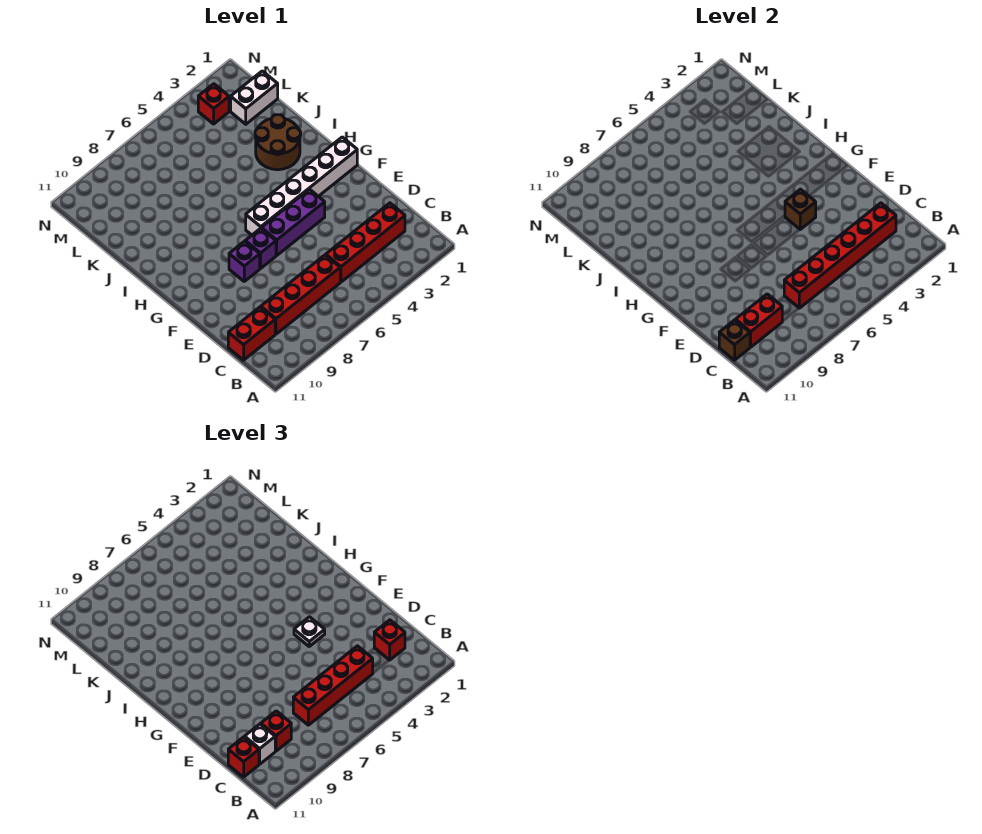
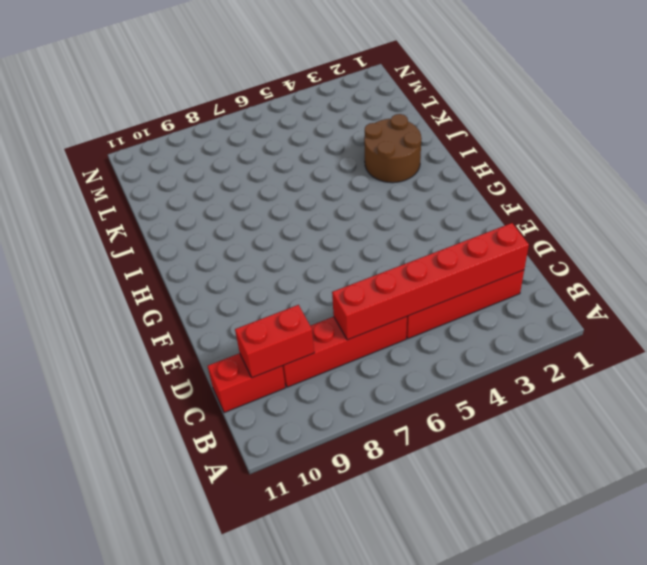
none -> purple brick F4:F6 level 1
none -> purple brick F7 level 1
none -> purple brick F8 level 1

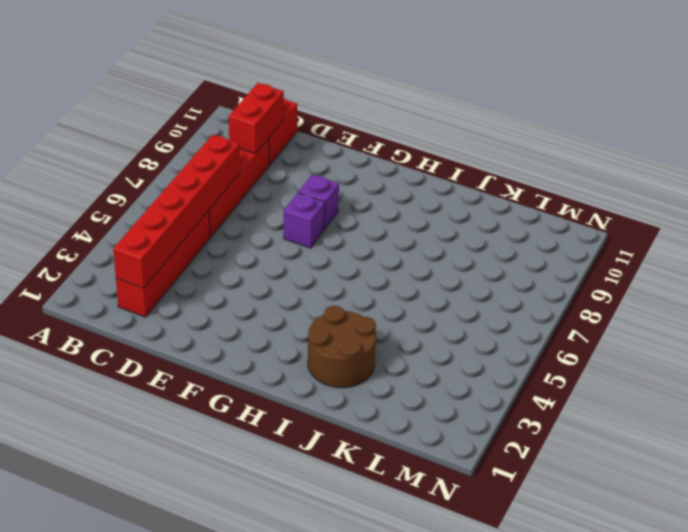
none -> purple brick F4:F6 level 1
none -> white brick G1:G6 level 1
none -> white brick L1:L2 level 1

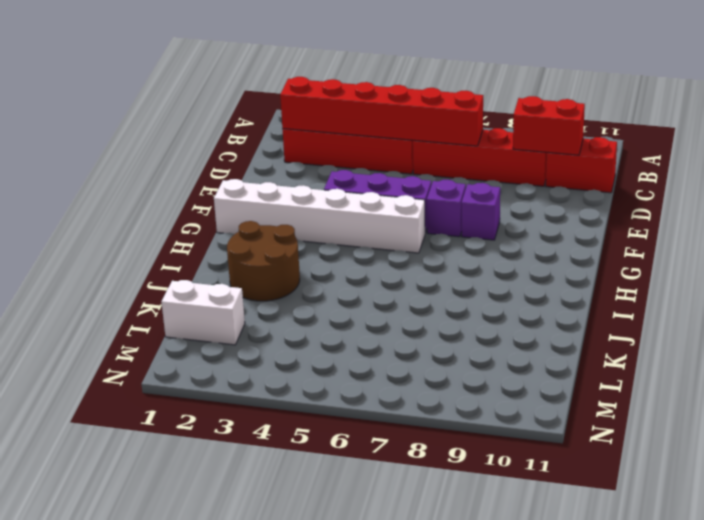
none -> red brick M3 level 1
none -> brown brick C11 level 2
none -> brown brick F4 level 2

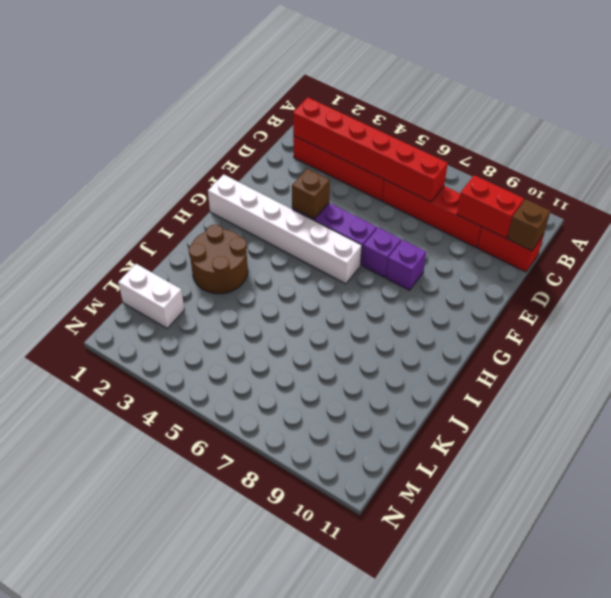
none -> red brick M3 level 1
none -> red brick C2 level 3
none -> red brick C4:C7 level 3

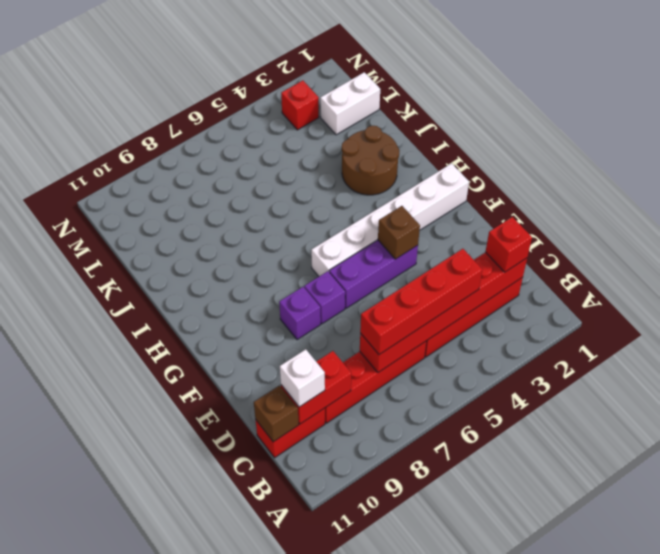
none -> red brick C9 level 3
none -> red brick C11 level 3
none -> white plate F4 level 3

